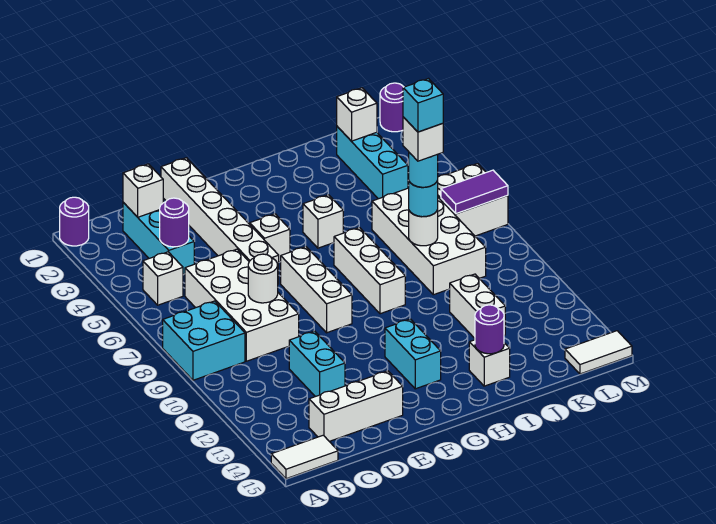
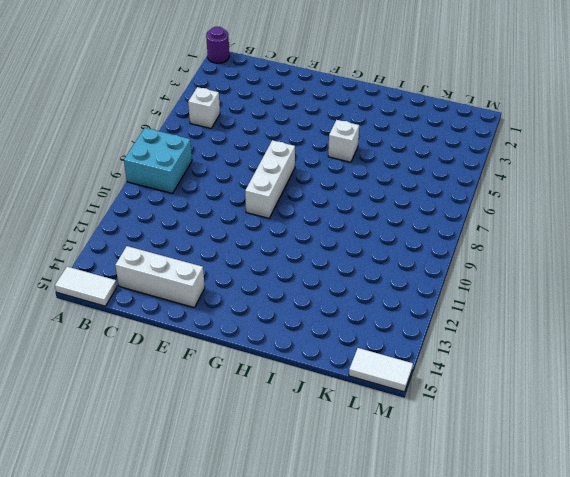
none -> cyan brick C2:C4 level 1
none -> white brick C6:D9 level 1
none -> cyan brick D11:D12 level 1
none -> white brick E1:E6 level 1

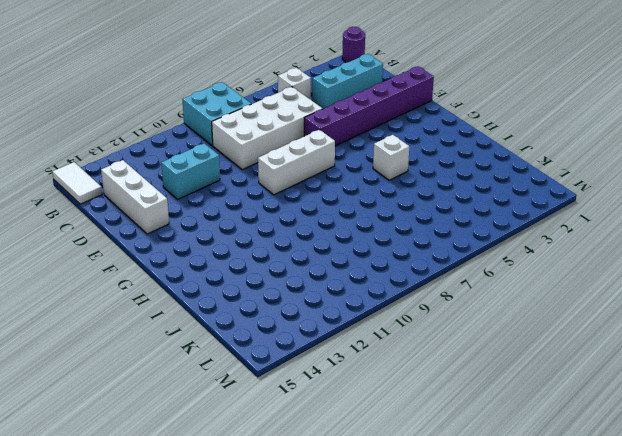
purple brick E1:E6 level 1 -> white brick E1:E6 level 1
none -> white brick F5 level 1
none -> cyan brick G12:G13 level 1
none -> white brick H7:H9 level 1
none -> white brick I14 level 1

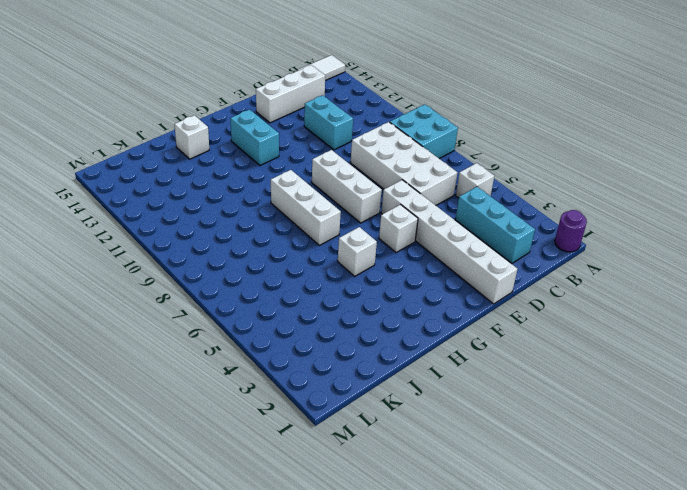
none -> white brick J6:K9 level 1
none -> white brick J11:J12 level 1
none -> cyan brick K2:K4 level 1
none -> white brick L6:M7 level 1

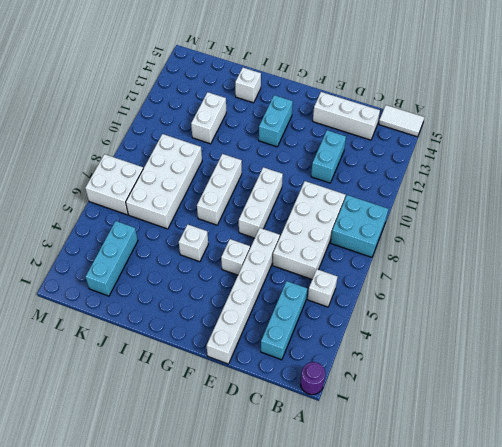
none -> white tile L15:M15 level 1
none -> purple round brick M1 level 1
none -> white brick C2 level 2
none -> purple round brick C4 level 2

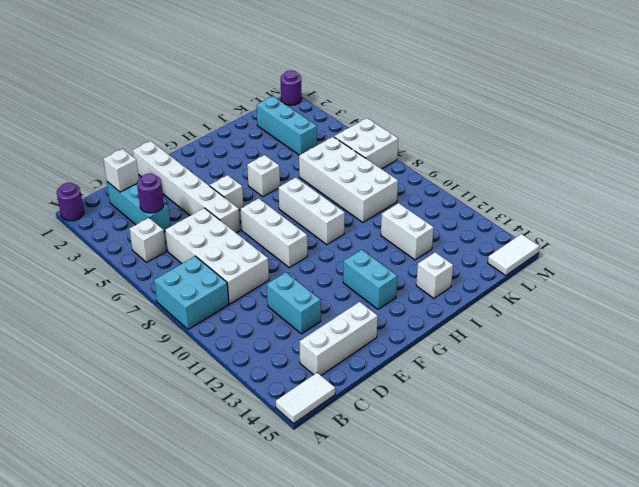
none -> white round brick D8 level 2
none -> purple round brick I14 level 2
none -> white round brick J8 level 2
none -> white brick K2 level 2

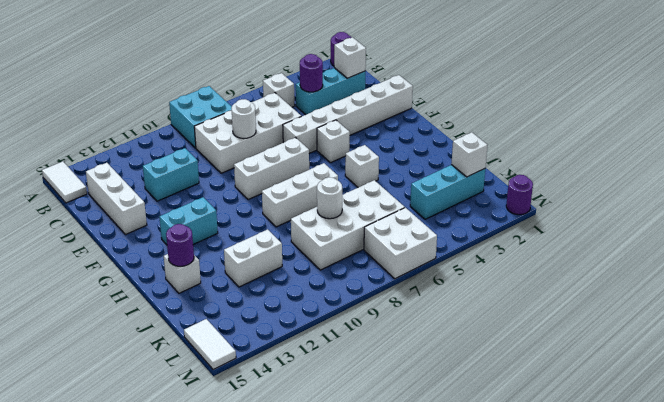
none -> purple tile L7:M7 level 2
none -> cyan round brick J8 level 3
none -> cyan round brick J8 level 4
none -> white brick J8 level 5

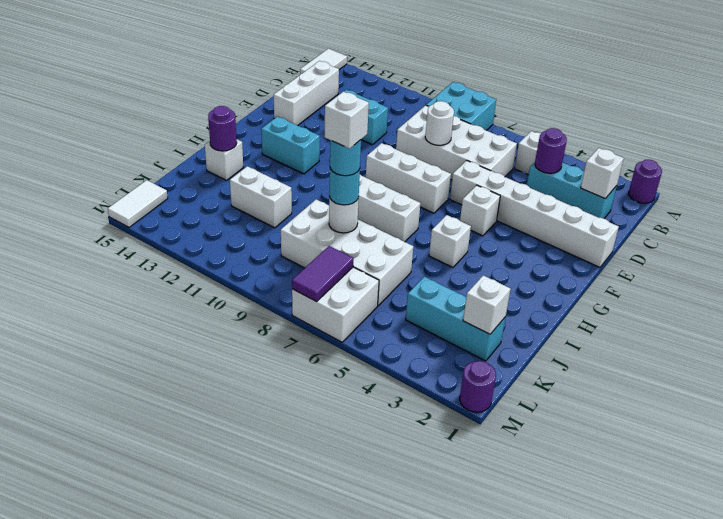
none -> cyan brick J8 level 6

